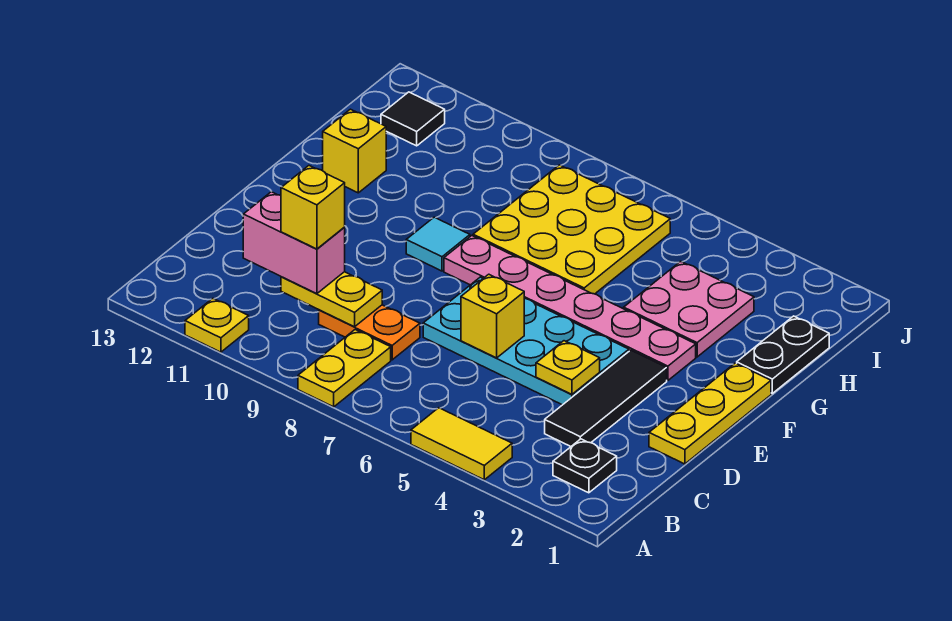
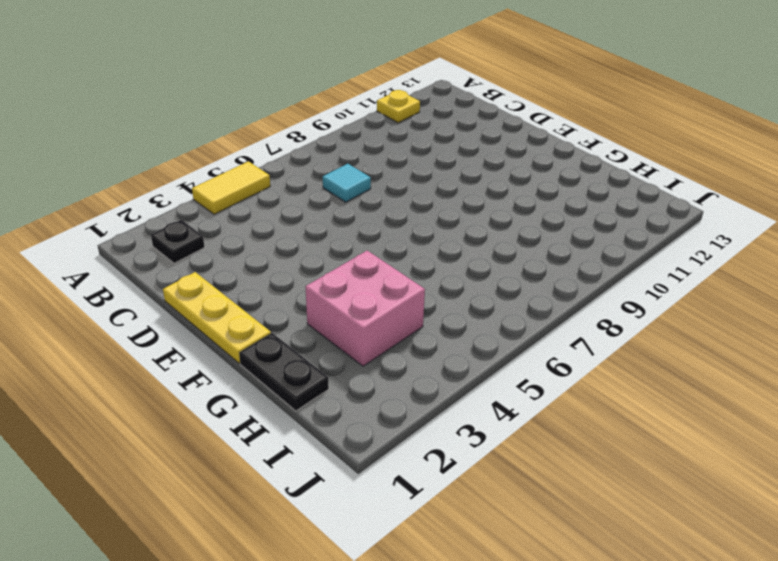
cyan tile C7 level 1 -> cyan tile F9 level 1
pink brick G3:H4 level 1 -> pink plate G3:H4 level 1
none -> yellow plate A8:B8 level 1
none -> black tile C3:E3 level 1
none -> orange plate C8:C9 level 1

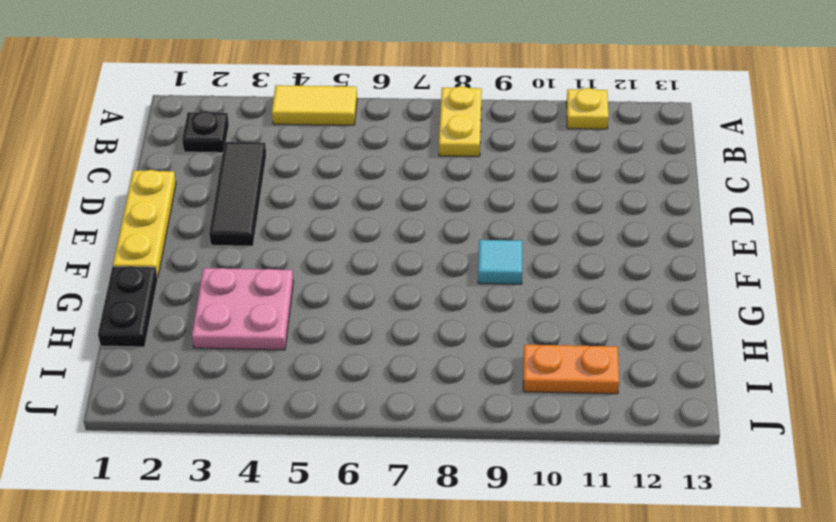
orange plate I10:I11 level 1 -> orange plate C8:C9 level 1
none -> cyan plate D4:E7 level 1
none -> pink plate F3:F8 level 1
none -> yellow plate G6:I8 level 1

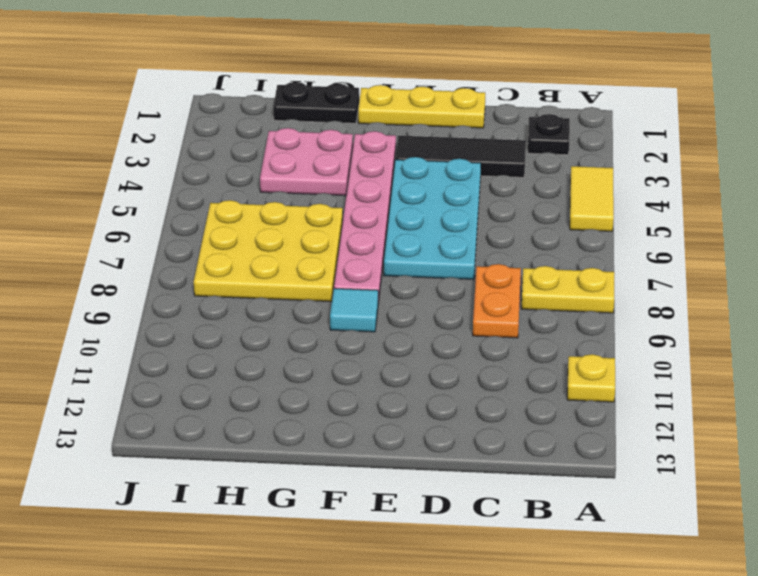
none -> yellow brick G12 level 1
none -> black tile I12 level 1
none -> yellow plate C9:C10 level 2

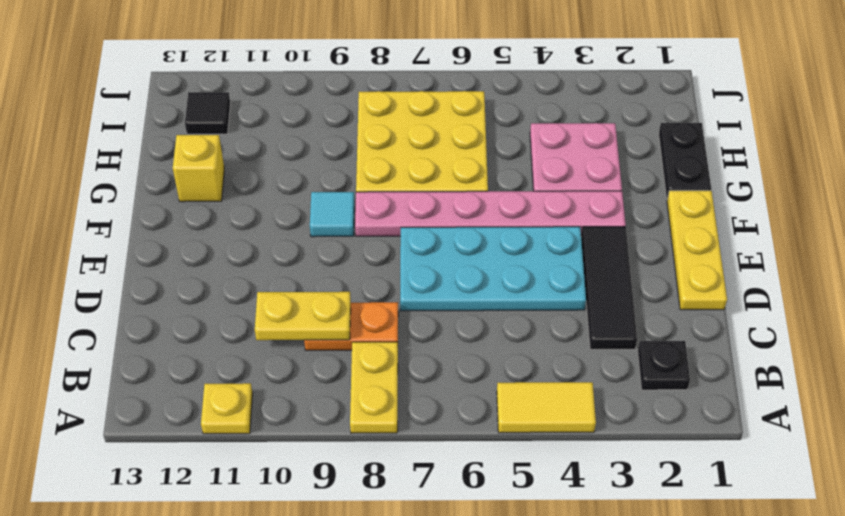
none -> yellow plate D4 level 2
none -> yellow brick D6 level 2
none -> pink brick C10:C11 level 3

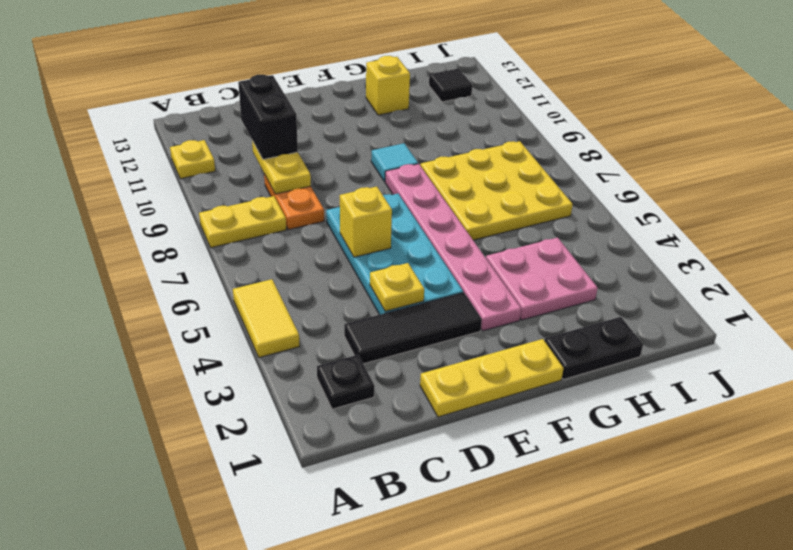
black brick C10:C11 level 3 -> pink brick C10:C11 level 3
none -> yellow brick C10 level 4

